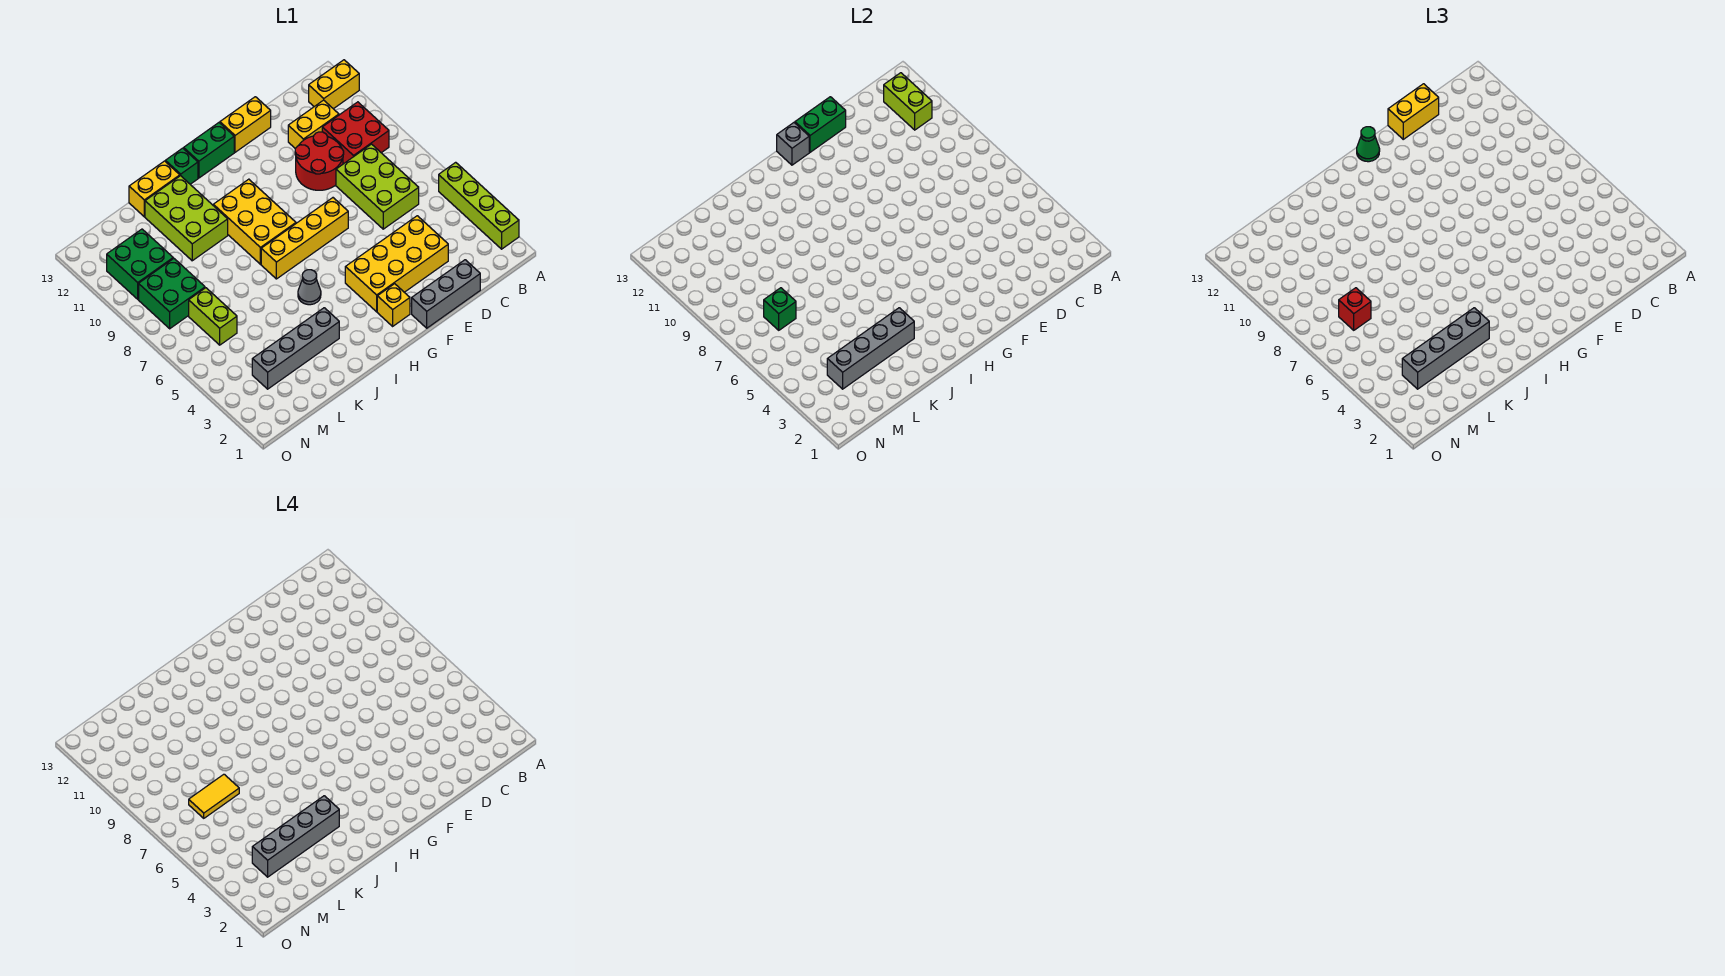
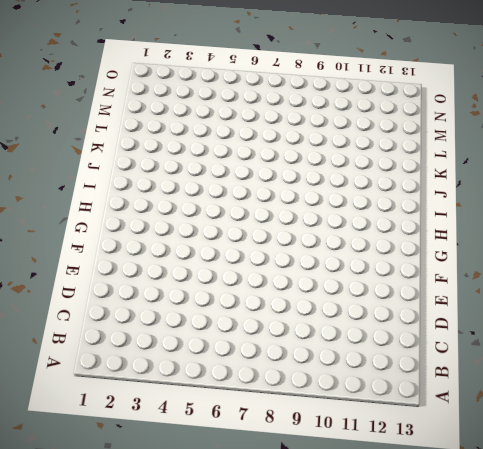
none -> lime brick A2:A5 level 1
none -> yellow brick A12:B12 level 1
none -> red brick B9:C10 level 1
none -> lime brick C6:D8 level 1

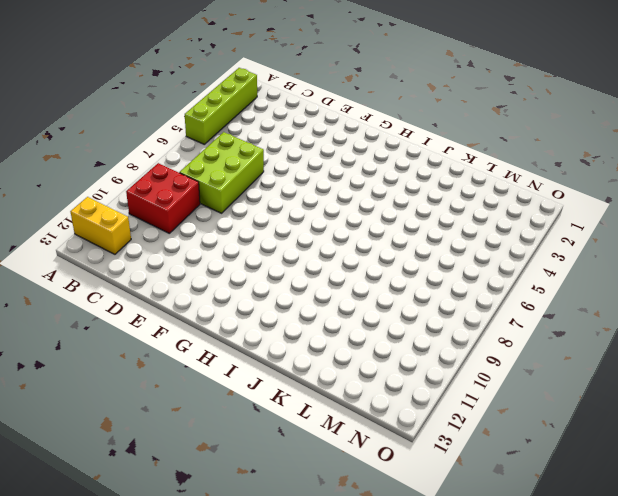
none -> yellow brick C11:D11 level 1
none -> grey brick D1:F1 level 1
none -> yellow brick D3:G4 level 1
none -> red round brick D9:E10 level 1

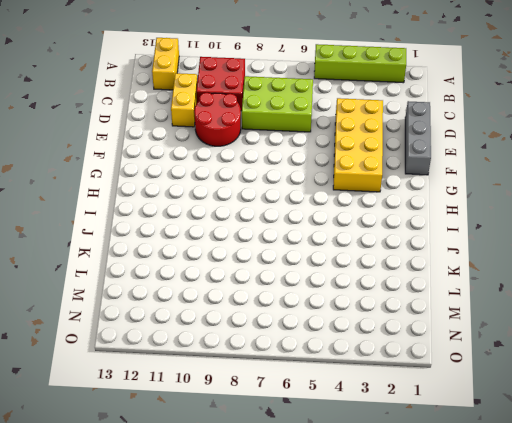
none -> yellow brick E13:F13 level 1
none -> yellow brick F7:I7 level 1
none -> yellow brick G2 level 1
none -> green brick G13:H13 level 1

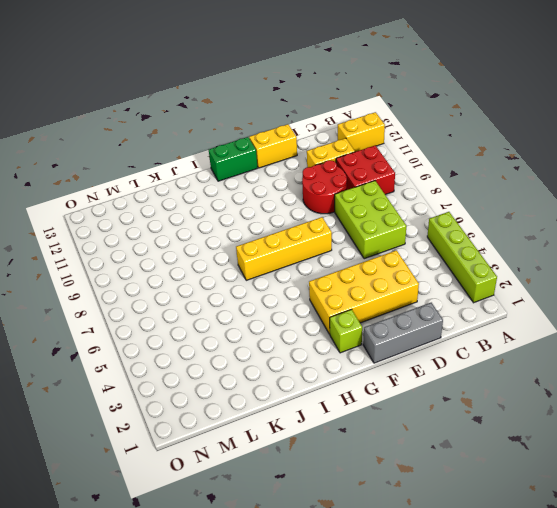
lime brick G2 level 1 -> yellow brick G2 level 1
none -> yellow brick H8:I10 level 1
none -> grey cone I5 level 1
none -> green brick I13 level 1
none -> grey brick J3:M3 level 1

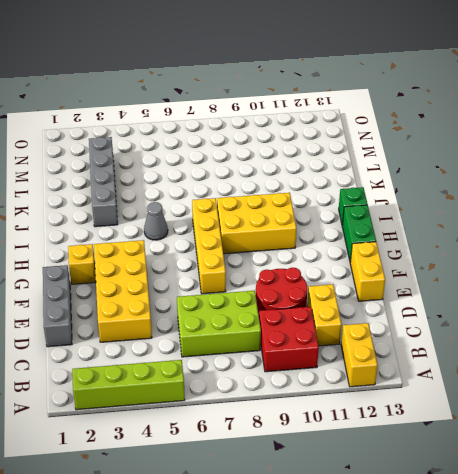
none -> lime brick J10:K12 level 1
none -> yellow brick J13:K13 level 1
none -> lime brick M6:M7 level 1
none -> green brick M8:N9 level 1

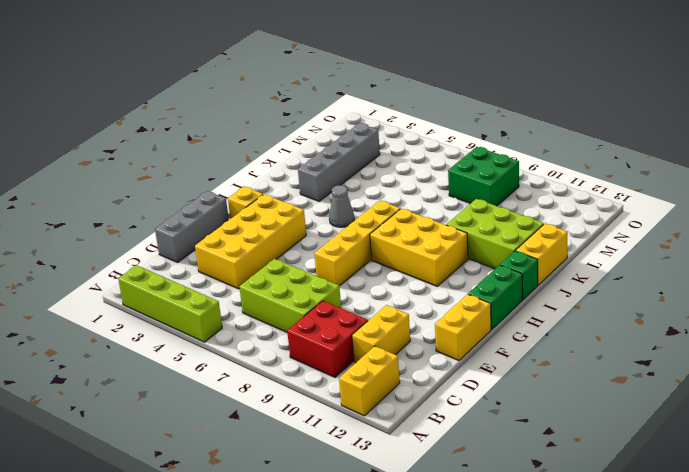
none -> red round brick D9:E10 level 1
none -> lime brick M6:M7 level 1
none -> green brick M10:N11 level 1
none -> lime brick B11:B12 level 2

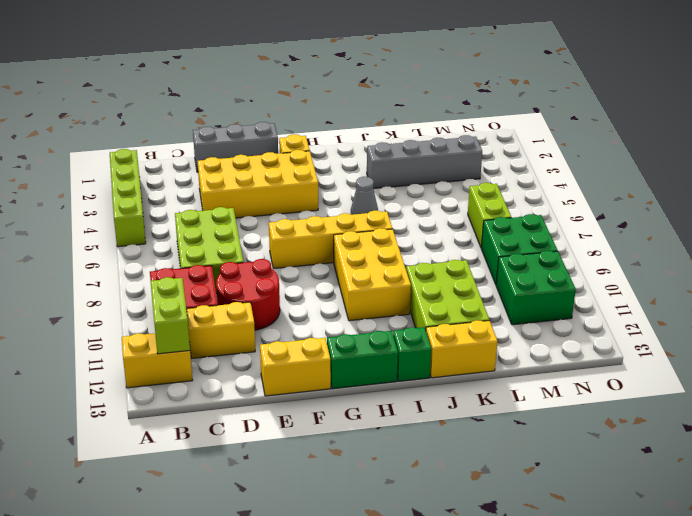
none -> green brick E13:F13 level 2
none -> grey brick G13 level 2
none -> grey brick J3:M3 level 2
none -> green brick M7 level 2

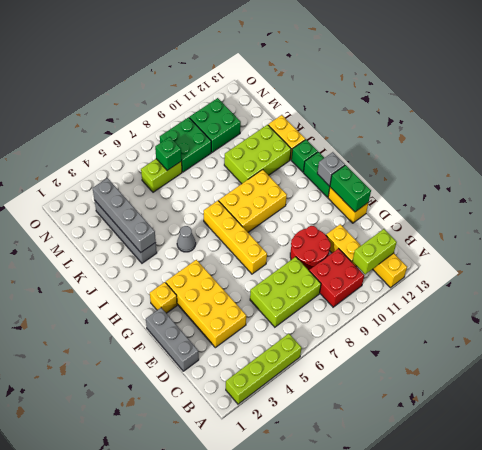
none -> yellow brick D13:E13 level 3
none -> green cone G13 level 3
none -> grey brick J3:M3 level 3
none -> red brick M7 level 3

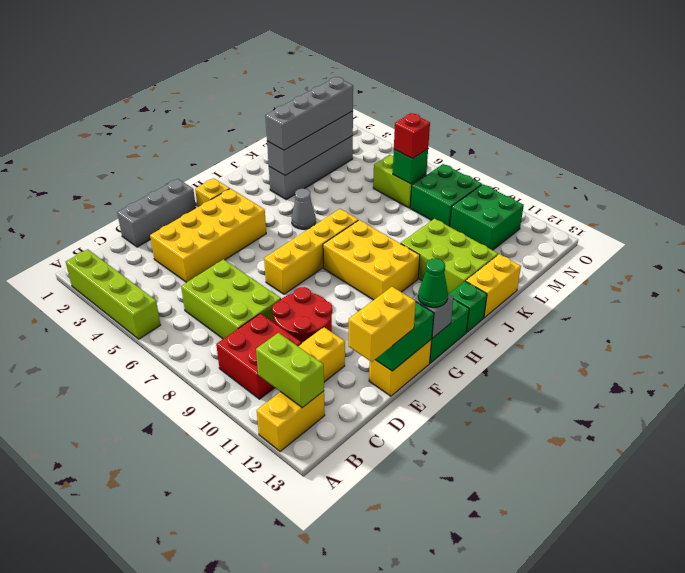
none -> grey brick J3:M3 level 4
none -> yellow tile L7:M7 level 4

